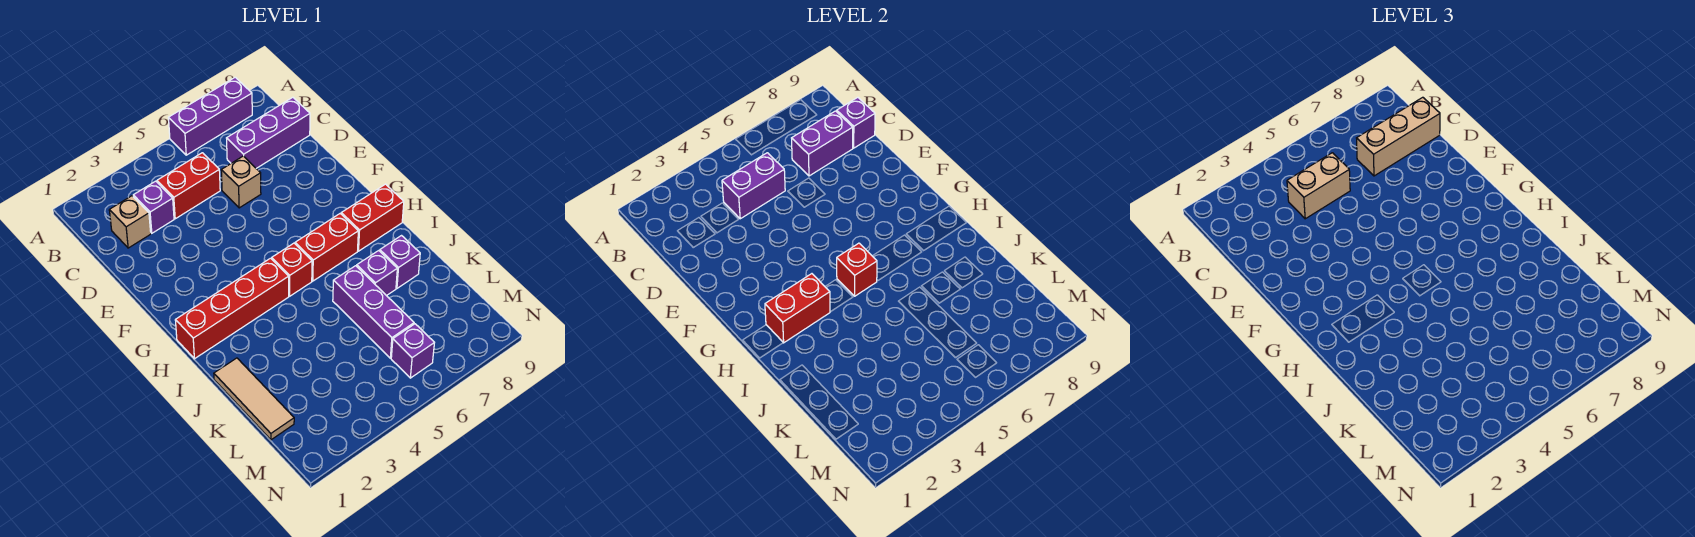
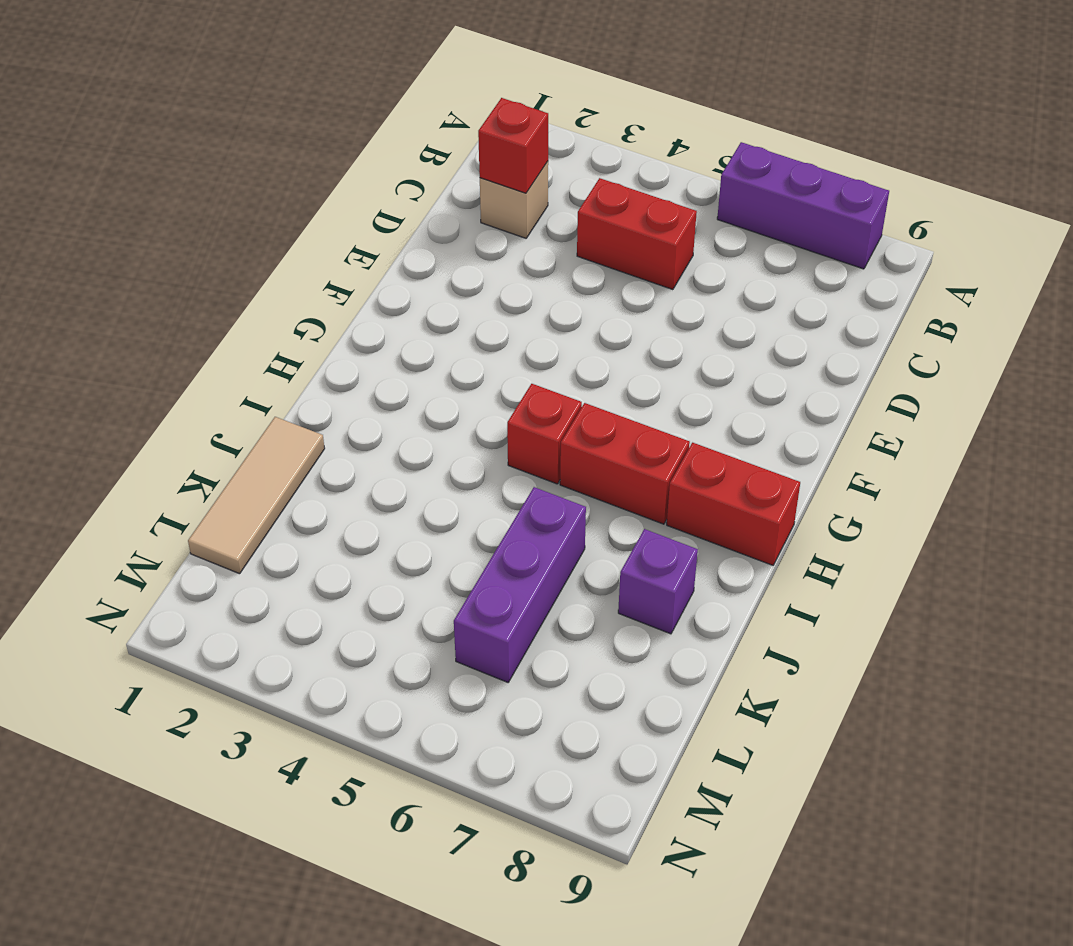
red brick C2 level 2 -> red brick H5 level 2
none -> purple brick C3 level 1
none -> purple brick C7:C9 level 1
none -> tan brick D6 level 1

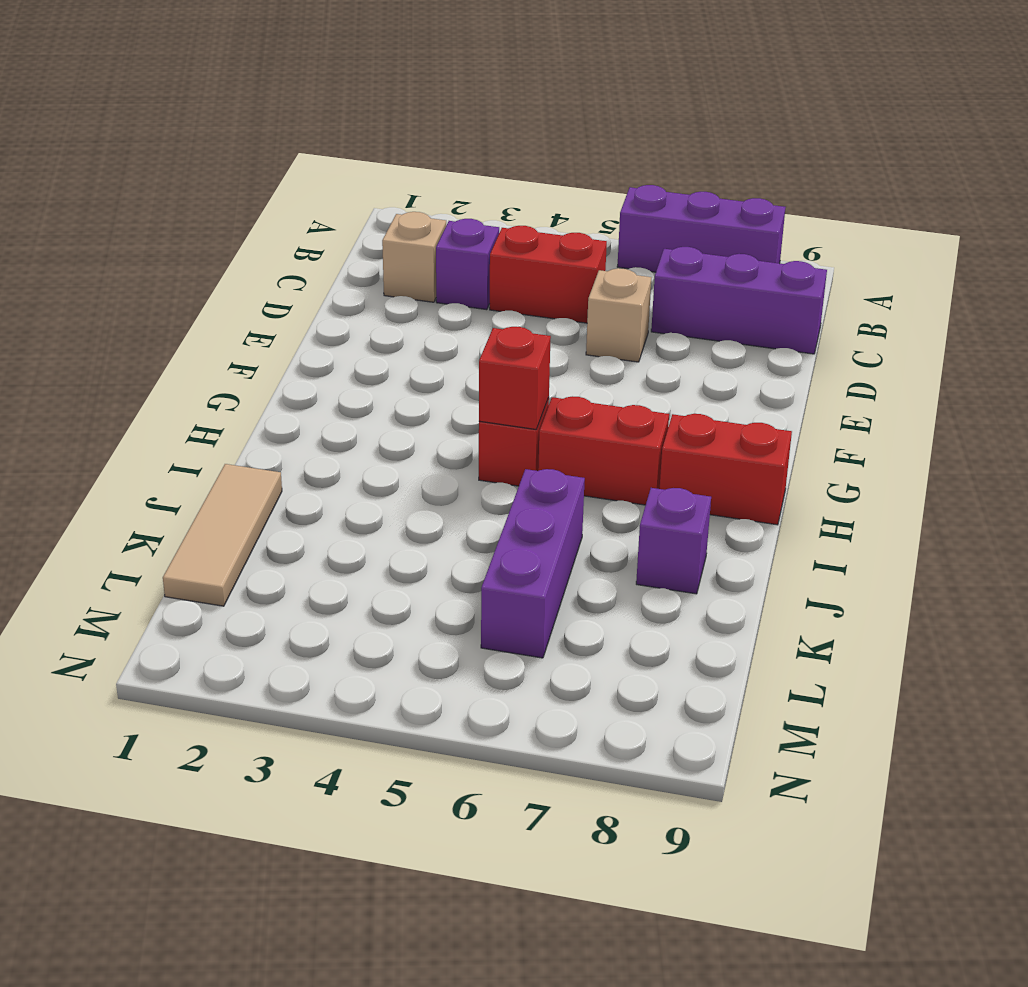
none -> red brick H1:H4 level 1
none -> purple brick J7 level 1
none -> purple brick M6 level 1

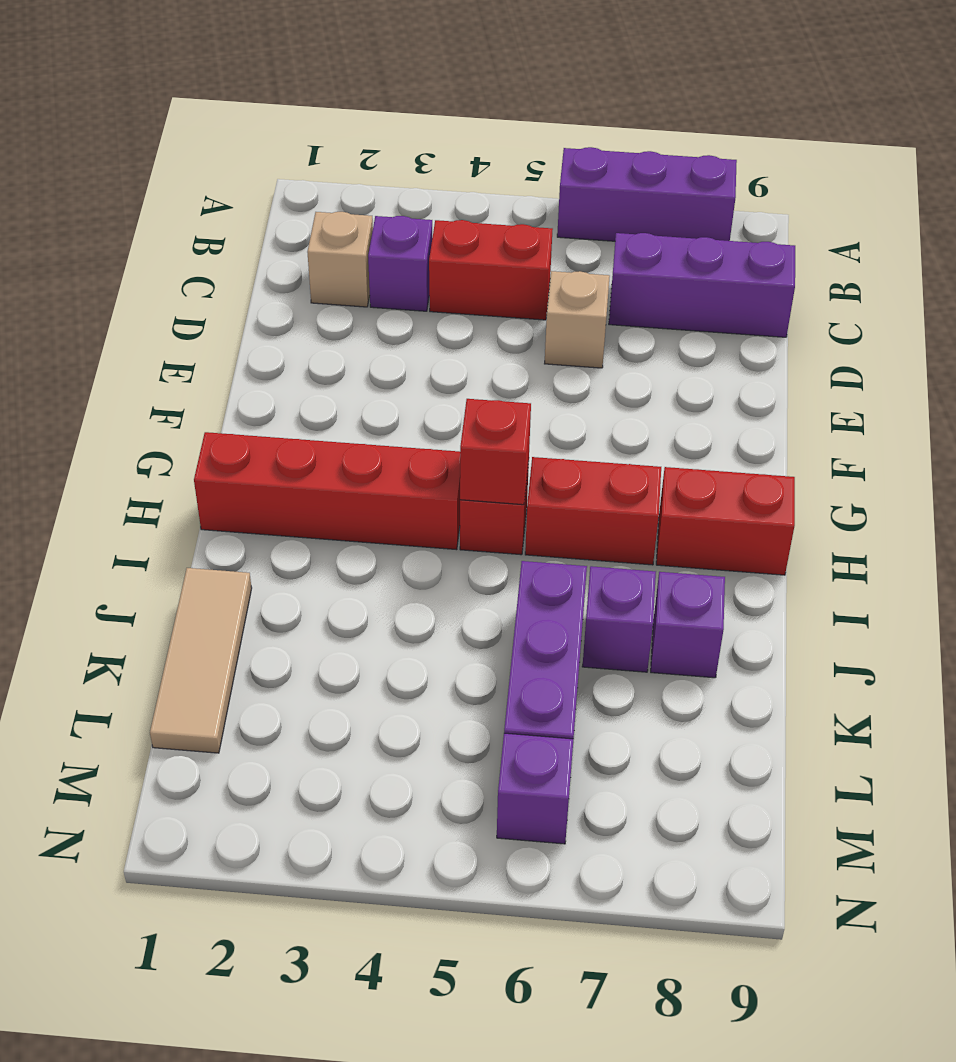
none -> purple brick C4:C5 level 2
none -> purple brick C7:C8 level 2
none -> purple brick C9 level 2

